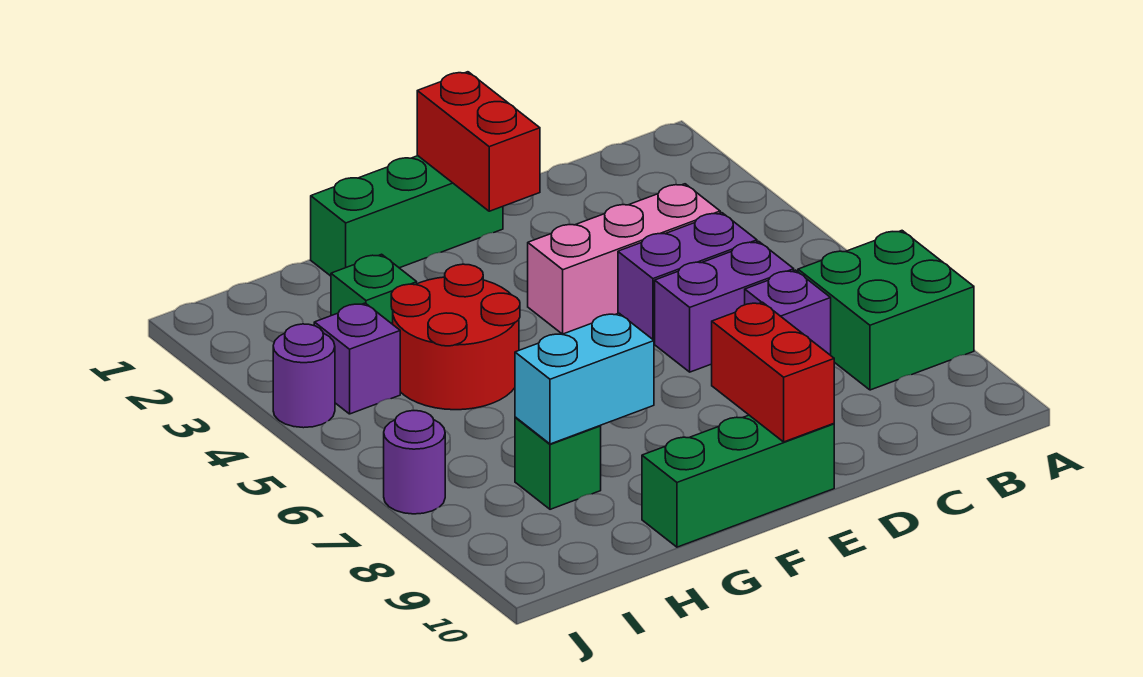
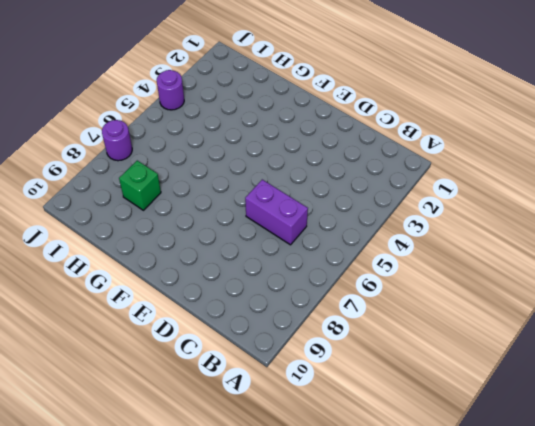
none -> green brick A7:B8 level 1
none -> pink brick C4:E4 level 1
none -> purple brick C5:D5 level 1

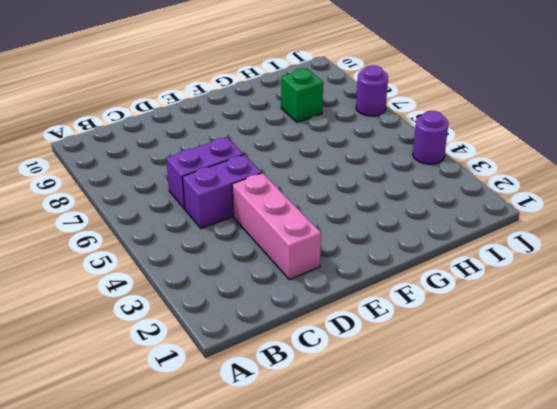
pink brick D2:D4 level 1 -> pink brick C4:E4 level 1
none -> green brick A7:B8 level 1
none -> purple brick C7 level 1
none -> green brick E1:G1 level 1

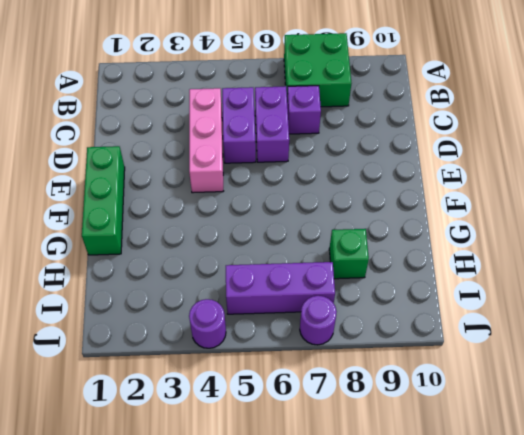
purple brick I5:I7 level 1 -> none
none -> green brick E10:G10 level 1
none -> red round brick G4:H5 level 1
none -> green brick H3 level 1

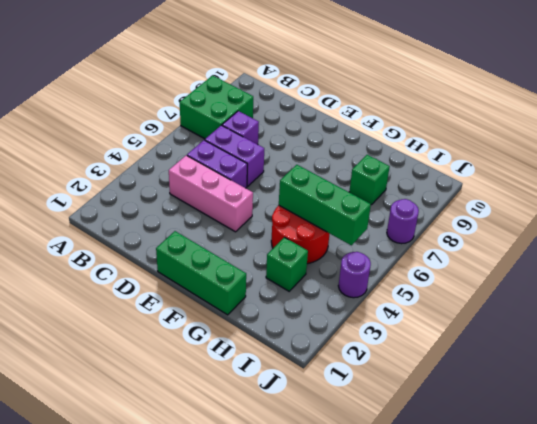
green brick G5:I5 level 2 -> green brick E10:G10 level 1
none -> purple brick I4 level 1
none -> red brick E1:E2 level 2
none -> red brick E9:E10 level 2

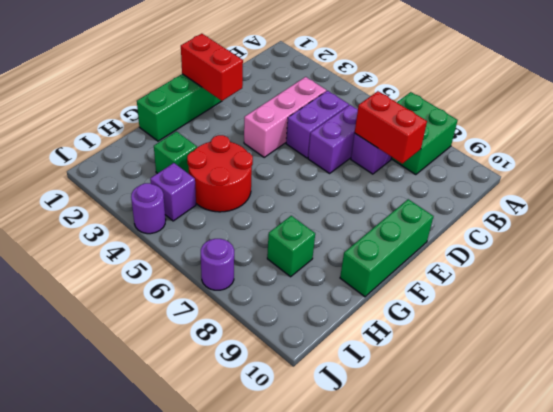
red brick C7:C8 level 2 -> red brick E9:E10 level 2
none -> cyan brick G8:H8 level 2

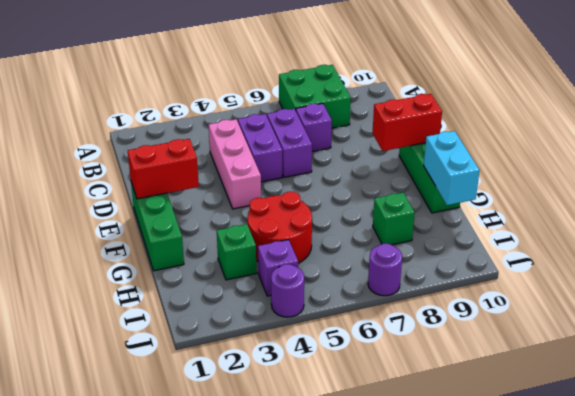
cyan brick G10:H10 level 2 -> cyan brick G8:H8 level 2

